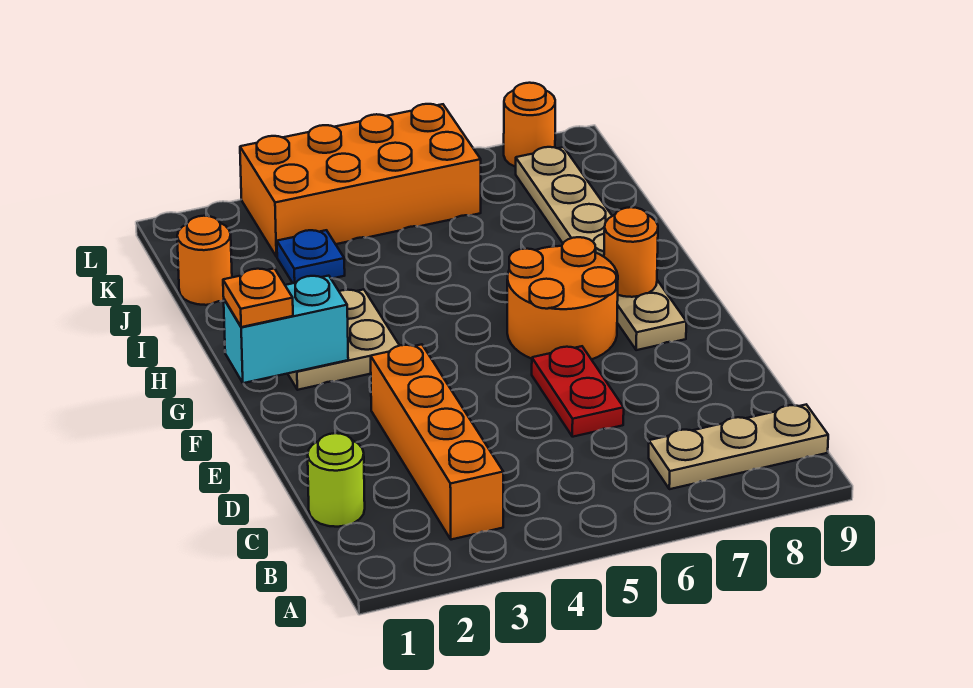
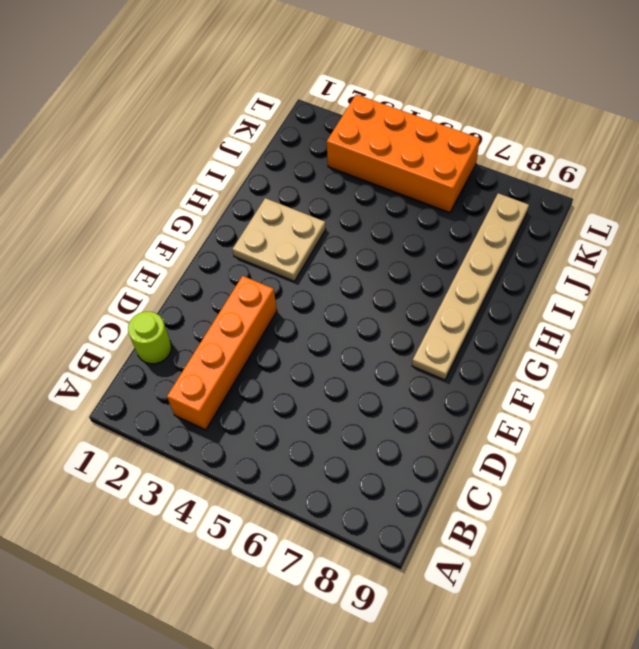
none -> tan plate B7:B9 level 1
none -> red plate D6:E6 level 1
none -> orange round brick F6:G7 level 1

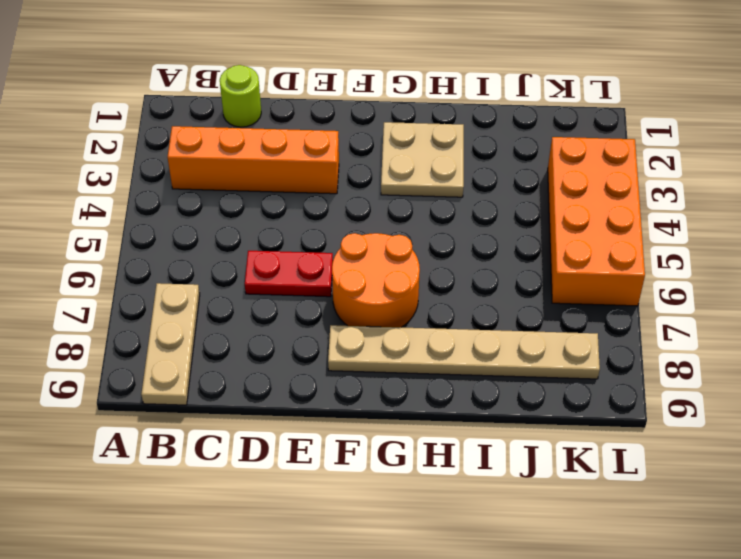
none -> orange round brick J1 level 1
none -> blue plate J3 level 1
none -> orange round brick L8 level 1

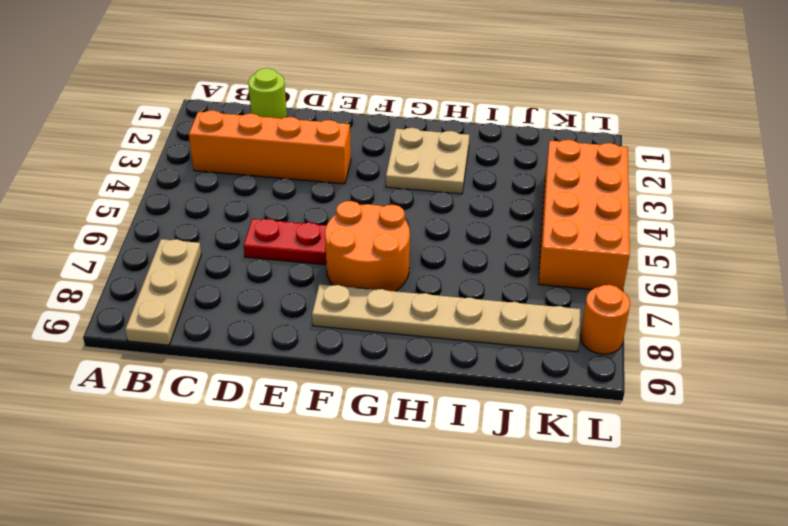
none -> orange round brick J1 level 1
none -> blue plate J3 level 1
none -> cyan brick G1:G2 level 2

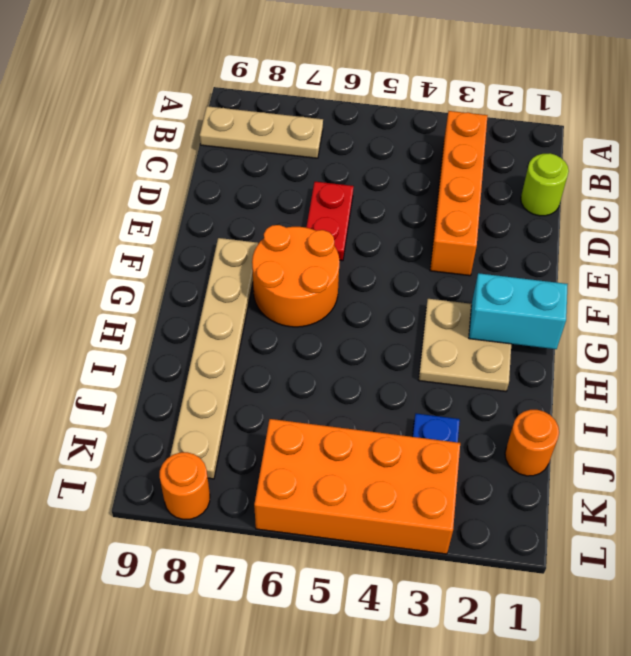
none -> orange round brick G8 level 2
none -> orange plate G1 level 3

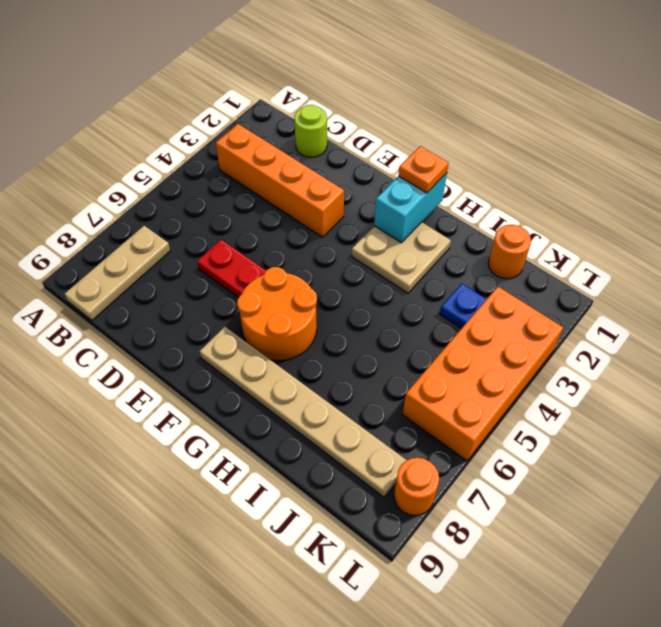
none -> orange round brick G8 level 2

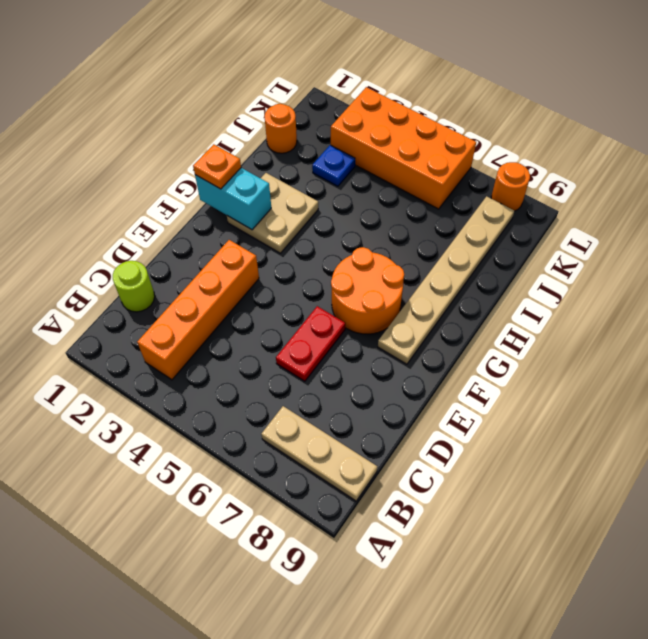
none -> orange round brick G8 level 2

